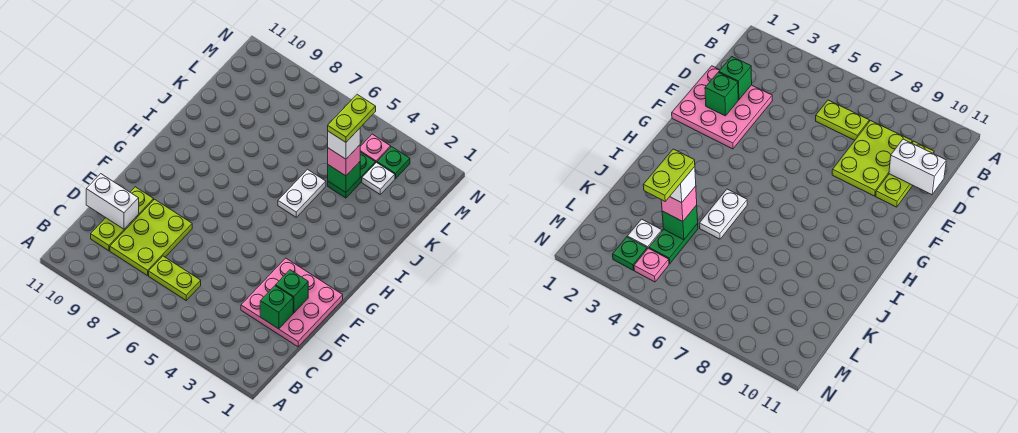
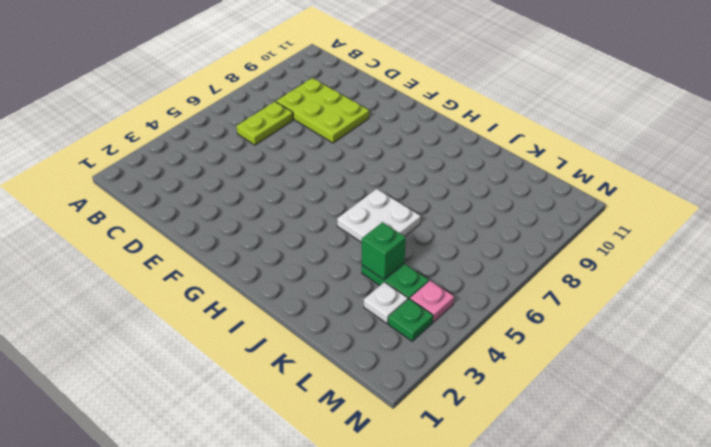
white plate I5:J6 level 1 -> white plate I5:J5 level 1
none -> lime plate C10:E10 level 1
none -> pink plate D1:F3 level 1
none -> green brick D2 level 2

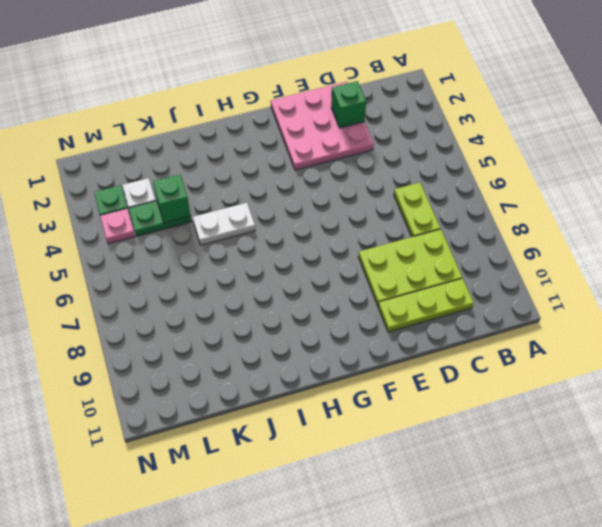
none -> white brick D10:D11 level 2
none -> green brick E2 level 2
none -> pink brick K4 level 3

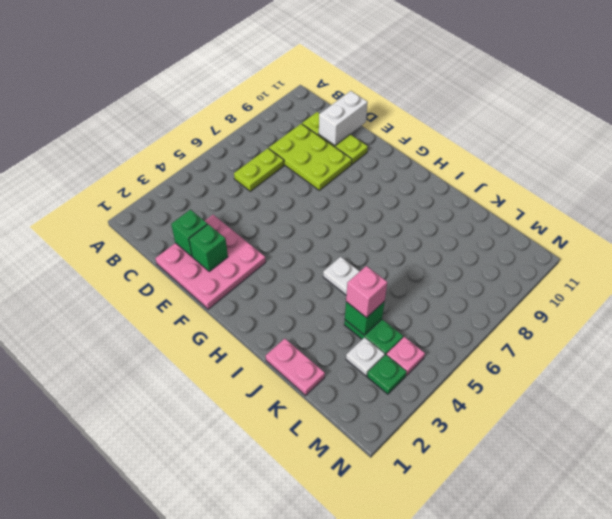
pink plate J1:K1 level 1 -> none
none -> white brick K4 level 4
none -> lime plate K4:L4 level 5

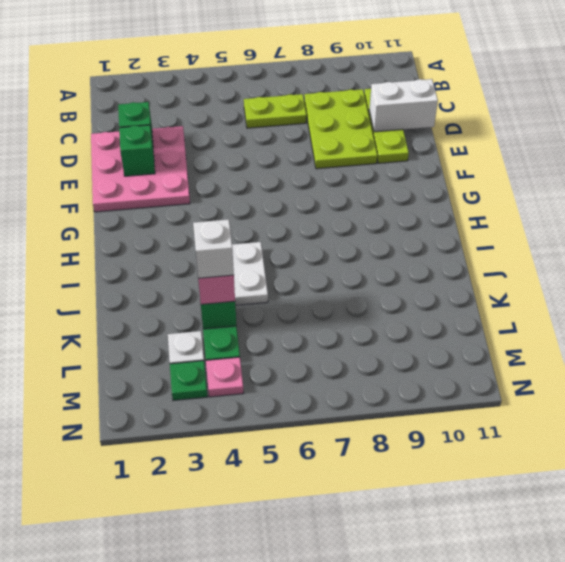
none -> lime plate K4:L4 level 5

